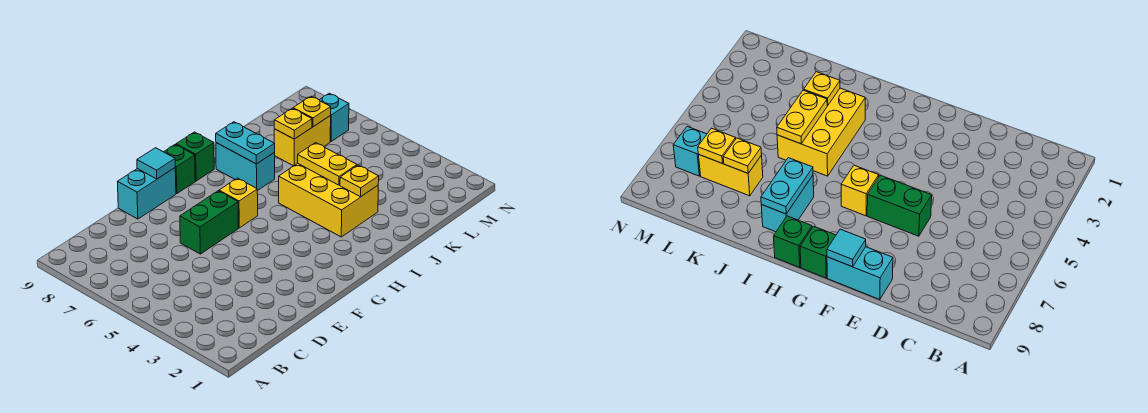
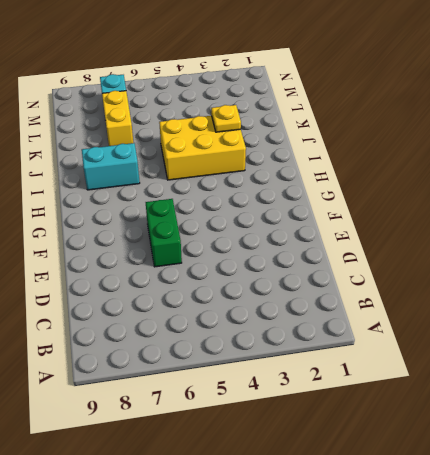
none -> cyan brick E9:F9 level 1
none -> yellow brick G6 level 1
none -> green brick G9 level 1

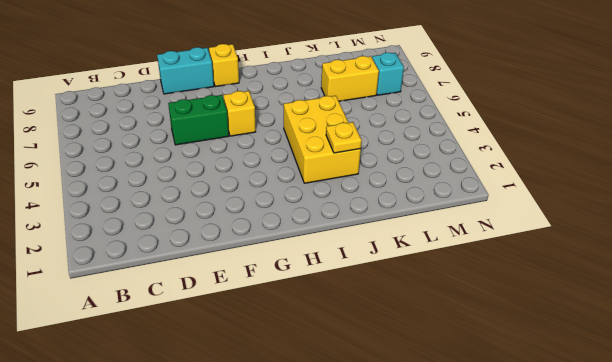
yellow brick G9 level 1 -> green brick G9 level 1
none -> green brick H9 level 1
none -> cyan brick I7:I8 level 1
none -> cyan tile F9 level 2

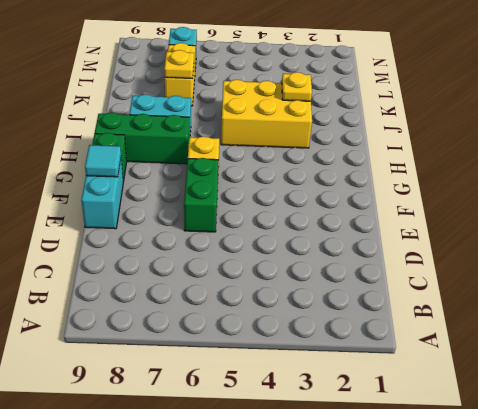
green brick H7:H9 level 1 -> green brick H9 level 1
none -> cyan plate I7:I8 level 2
none -> yellow plate J4:J5 level 2
none -> yellow plate L7 level 2

